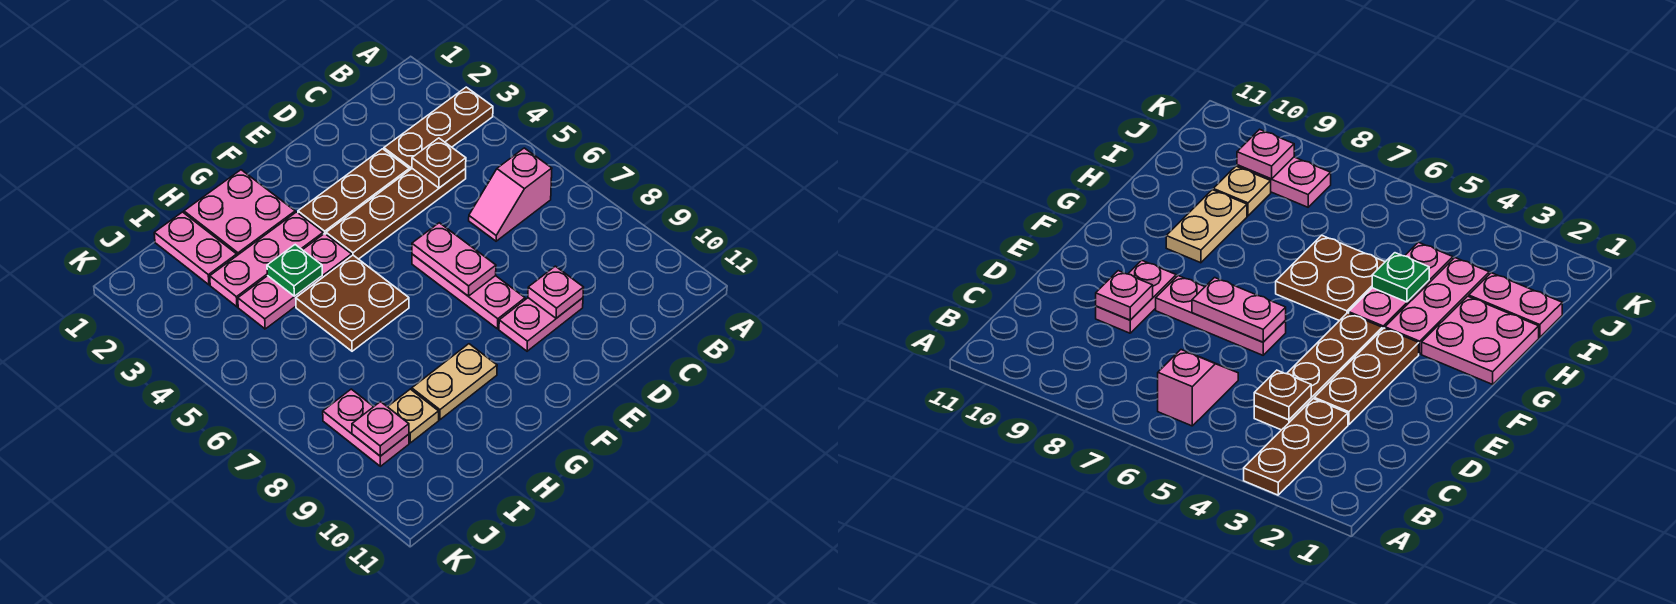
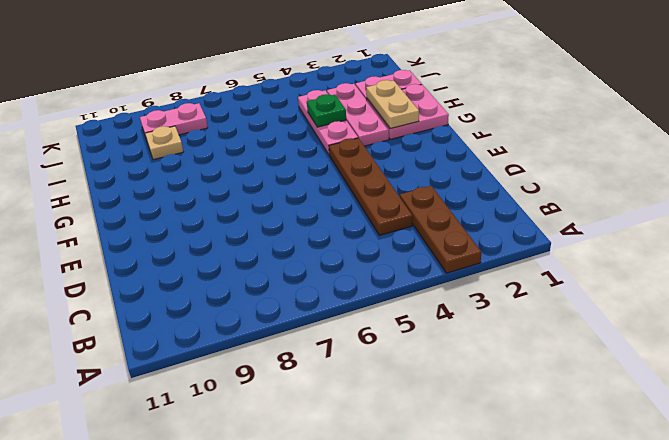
tan plate G2:H2 level 2 -> tan plate G9:H9 level 1
none -> pink slope B6:C6 level 1 top B
none -> brown plate D3:F3 level 1
none -> pink plate D9:E9 level 1

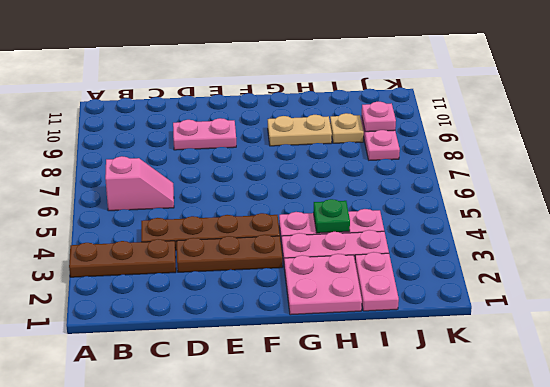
none -> pink plate E6:E8 level 1
none -> brown plate G5:H6 level 1
none -> brown plate C4 level 2

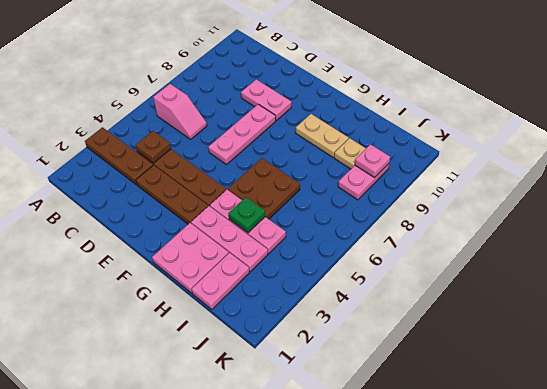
none -> pink plate D9 level 2
none -> pink plate E6:E7 level 2

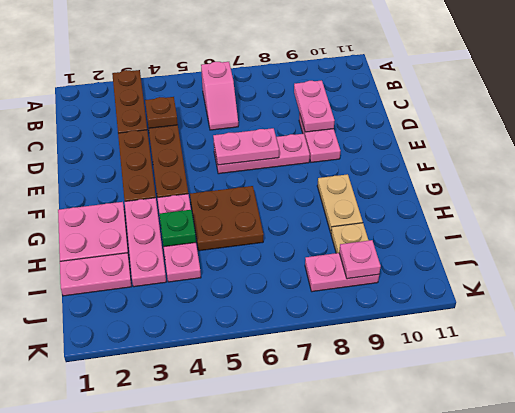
pink plate C9:D9 level 2 -> pink plate D9 level 2

